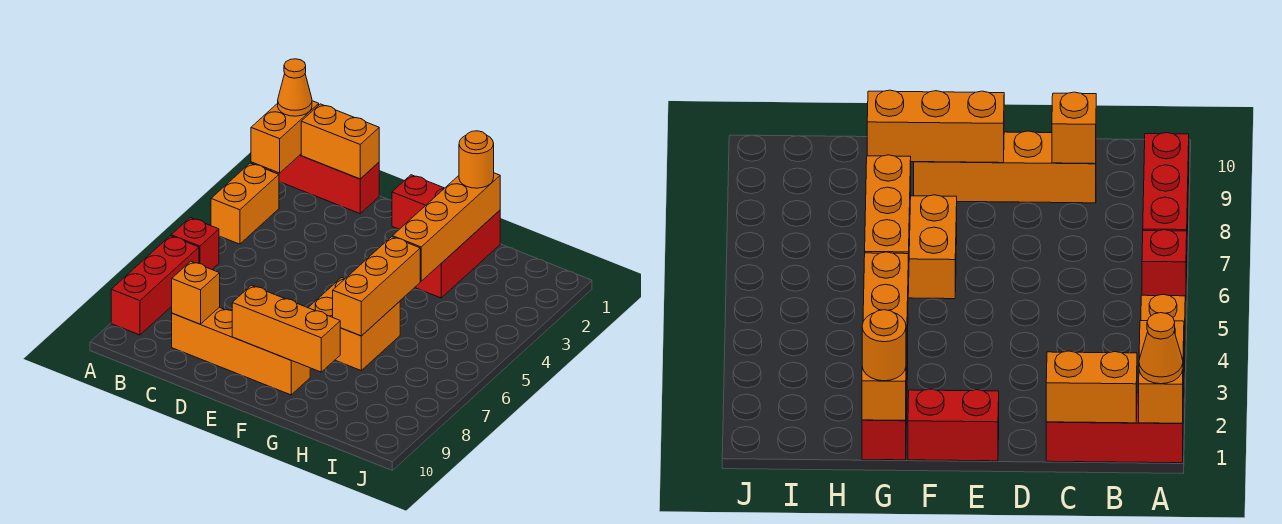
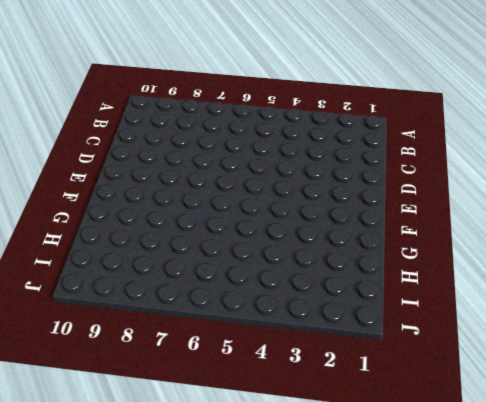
none -> red brick A1:C1 level 1
none -> orange brick A3:A4 level 1
none -> red brick A6 level 1

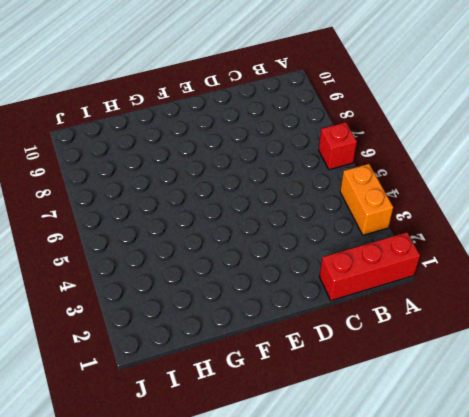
none -> red brick A7:A9 level 1
none -> orange brick C9:F9 level 1
none -> red brick E1:F1 level 1

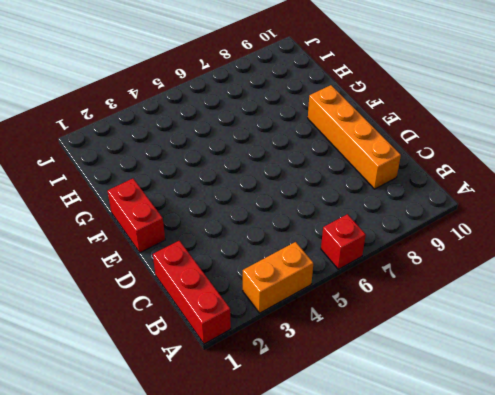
none -> red brick A7:A9 level 1
none -> orange brick F6:G7 level 1
none -> red brick G1:G3 level 1

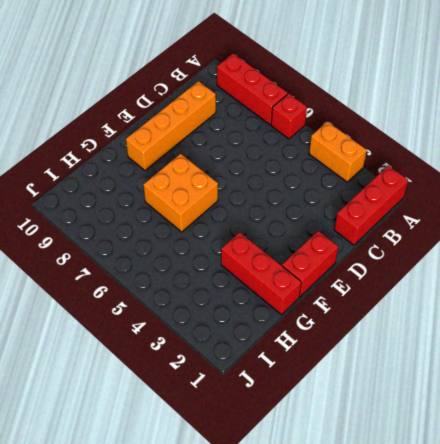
none -> orange brick A1:A2 level 2
none -> orange brick B1:C1 level 2
none -> orange brick C9 level 2

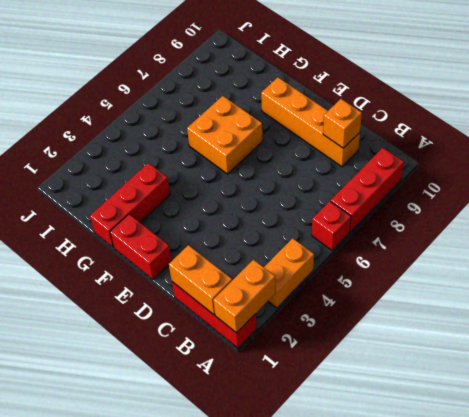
none -> orange brick E9:G9 level 2
none -> orange brick G1:G4 level 2
none -> orange brick G5:G7 level 2

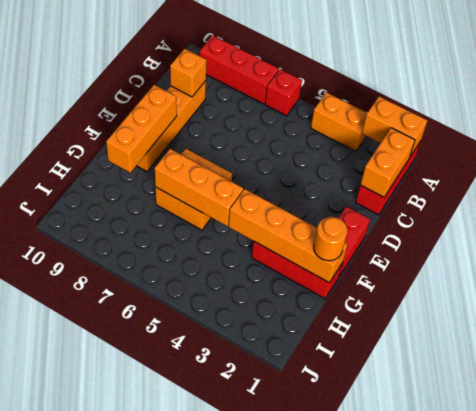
none -> orange cone A1 level 3

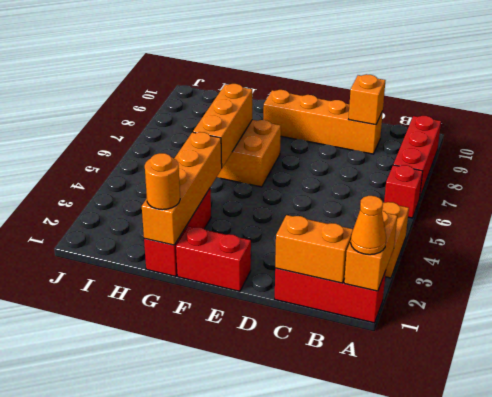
none -> orange brick E9:G9 level 2

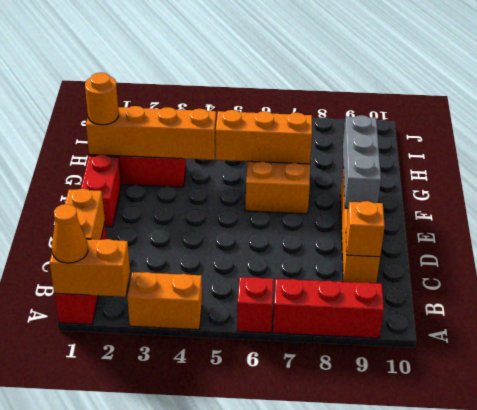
grey brick E9:G9 level 2 -> orange brick E9:G9 level 2

